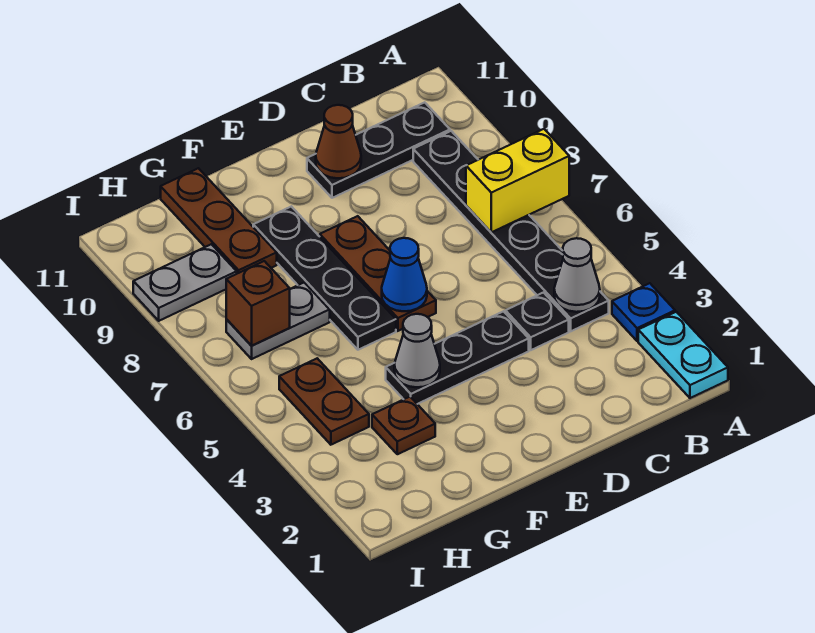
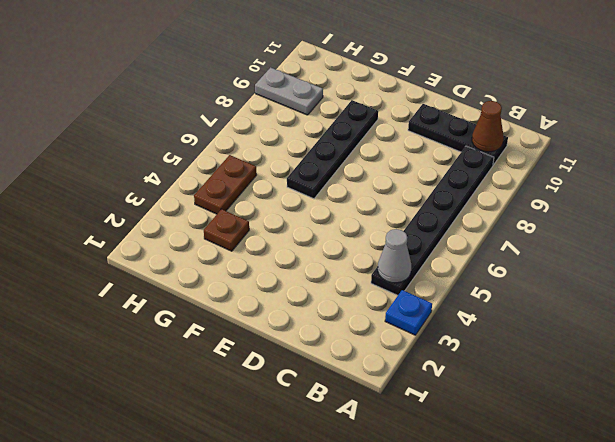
brown cone B10 level 2 -> brown cone D10 level 2
none -> cyan plate A1:A2 level 1
none -> black plate C4 level 1
none -> black plate D4:F4 level 1

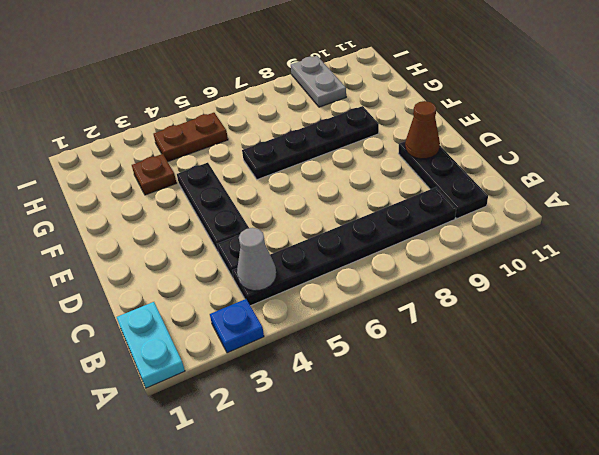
cyan plate A1:B1 level 1 -> cyan plate A1:A2 level 1
none -> brown plate E6:E8 level 1
none -> grey plate G7:H7 level 1
none -> brown plate G9:G11 level 1

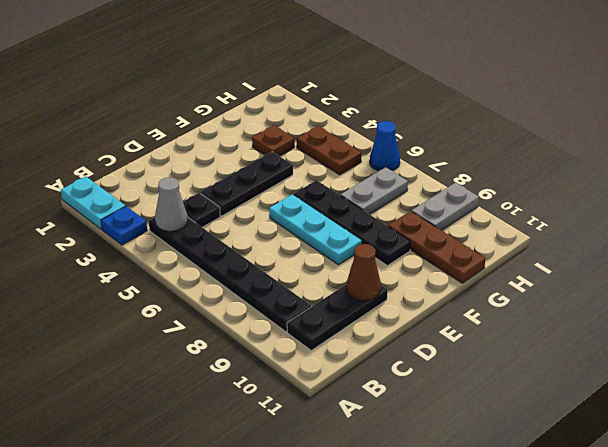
cyan plate E6:E8 level 1 -> brown plate E6:E8 level 1
blue cone I6 level 1 -> blue cone E6 level 2
none -> yellow brick A7:B7 level 2
none -> grey cone F4 level 2
none -> brown brick H7 level 2

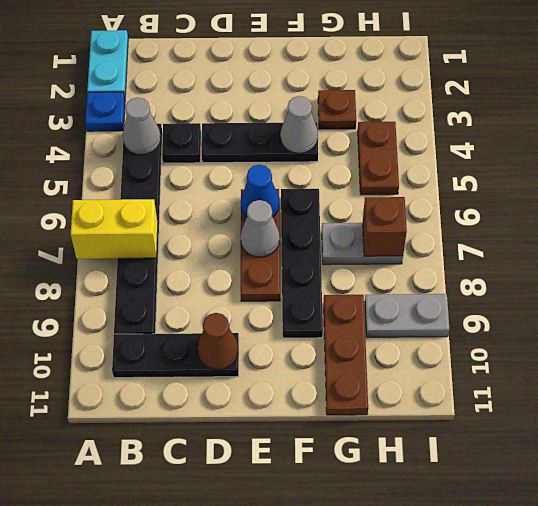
grey cone E7 level 2 -> none

